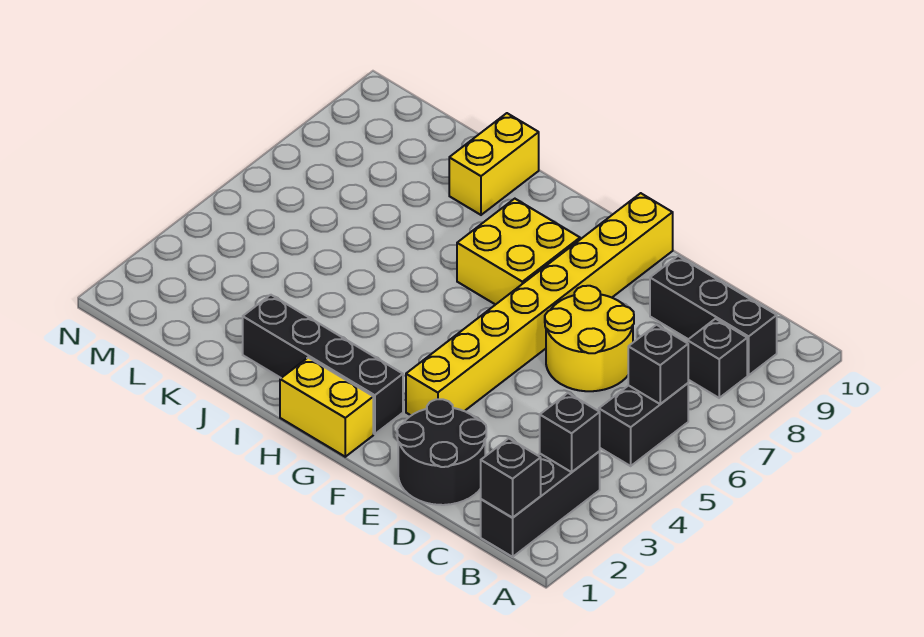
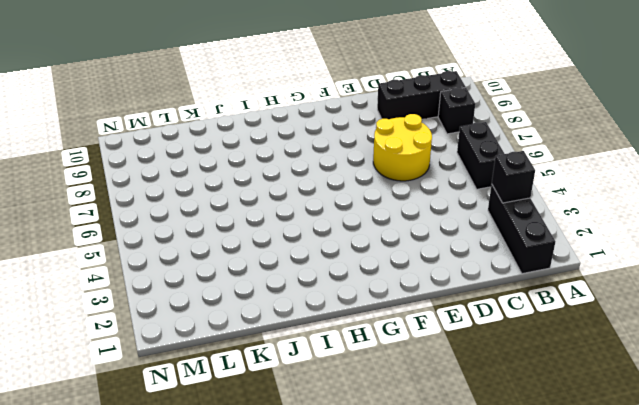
none -> black round brick D1:E2 level 1
none -> yellow brick F3:F10 level 1
none -> yellow brick G1:H1 level 1

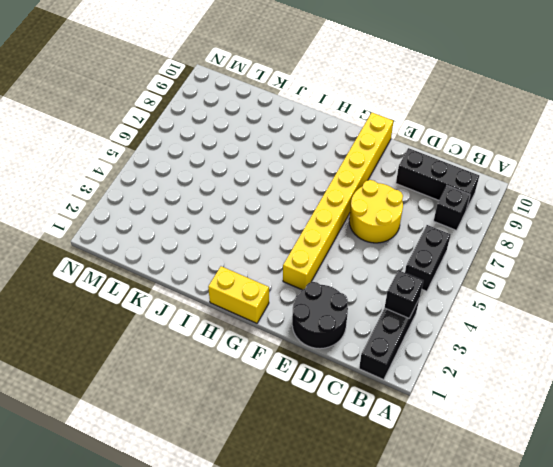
none -> black brick G2:J2 level 1
none -> yellow brick G7:H8 level 1
none -> yellow brick J9:J10 level 1

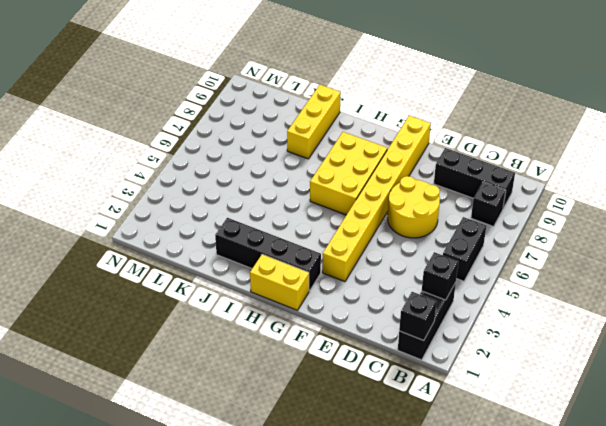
yellow brick G6:H8 level 1 -> yellow brick G7:H8 level 1
yellow brick J8:J10 level 1 -> yellow brick J9:J10 level 1
none -> black round brick D1:E2 level 1
none -> black brick B6 level 2

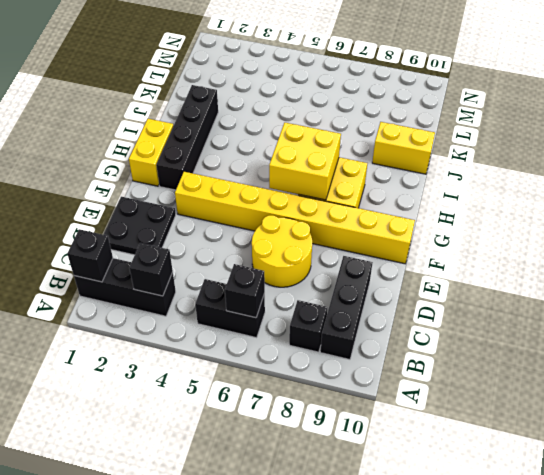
black plate D1:E2 level 1 -> black round brick D1:E2 level 1
yellow brick G6:H7 level 2 -> none

